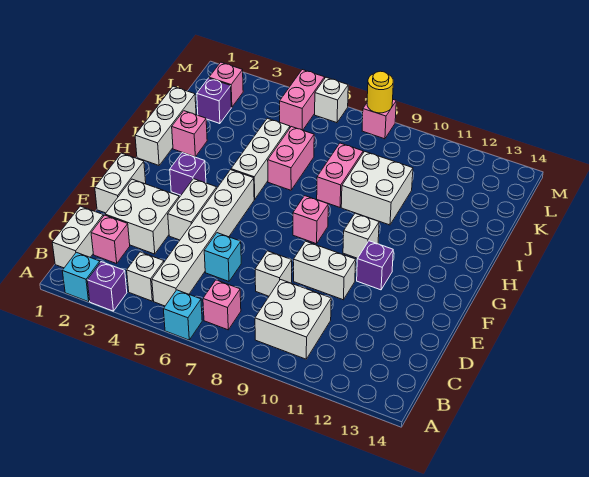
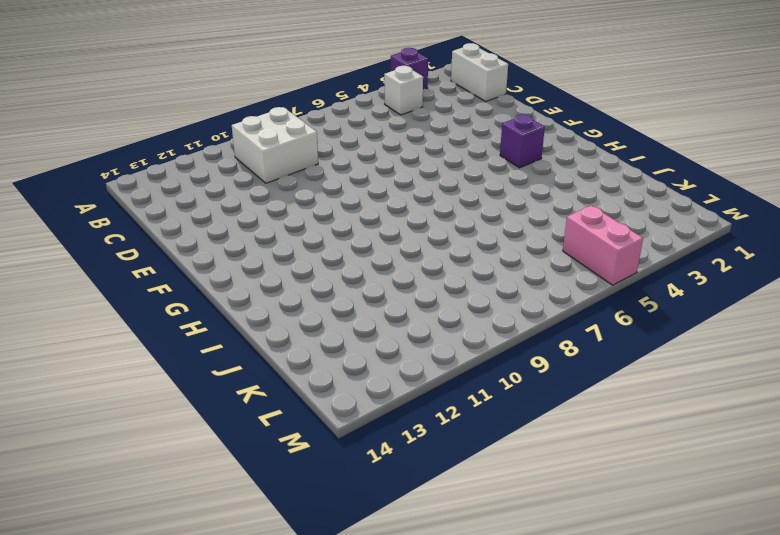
none -> cyan brick A2 level 1
none -> cyan brick A6 level 1
none -> white brick B5:G5 level 1
none -> pink brick B7 level 1

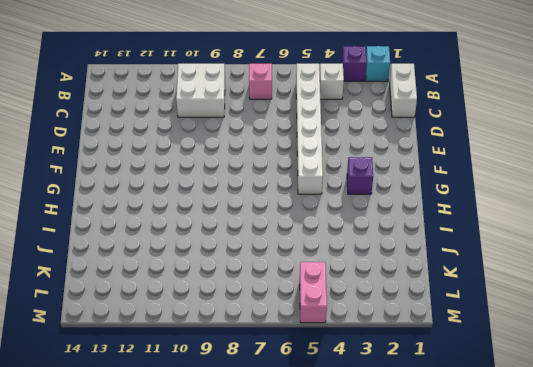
none -> cyan brick A6 level 1
none -> pink brick C2 level 1
none -> white brick D2:E3 level 1
none -> cyan brick D6 level 1

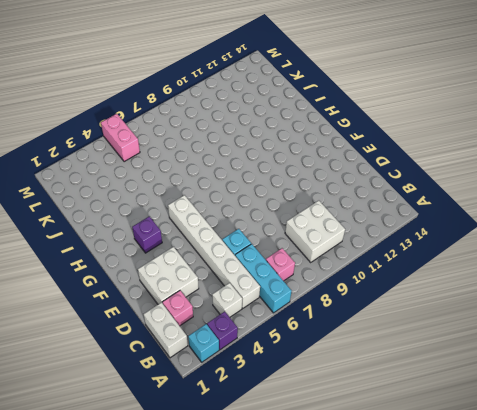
cyan brick A6:C6 level 1 -> cyan brick A6 level 1
none -> white brick D8 level 1
none -> white brick E1:F1 level 1
none -> white brick E4:F4 level 1
none -> white brick E9:E10 level 1

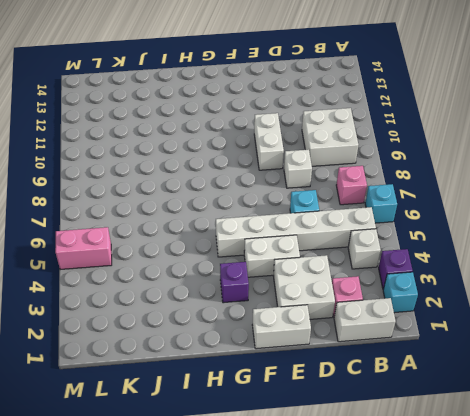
none -> purple brick F11 level 1
none -> pink brick G8 level 1
none -> white brick G10 level 1
none -> white brick H1:J1 level 1

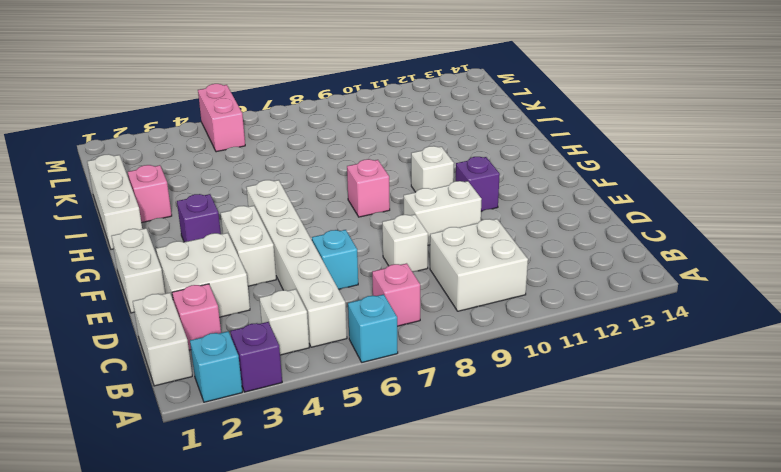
none -> white brick H5:J5 level 1
none -> pink brick I6:J6 level 1
none -> pink brick I8:J8 level 1
none -> white brick I9:J10 level 1

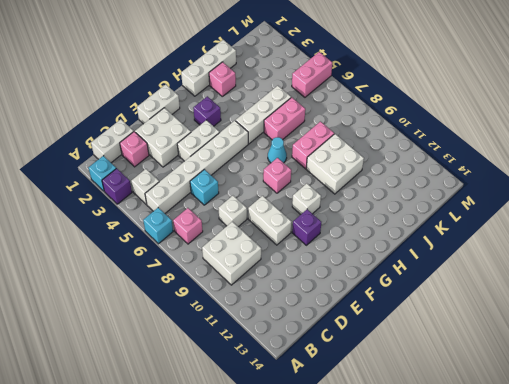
cyan cone H7 level 1 -> none
none -> purple brick K2 level 1
none -> pink brick L2 level 1
none -> white brick M6 level 1
none -> pink brick M8 level 1

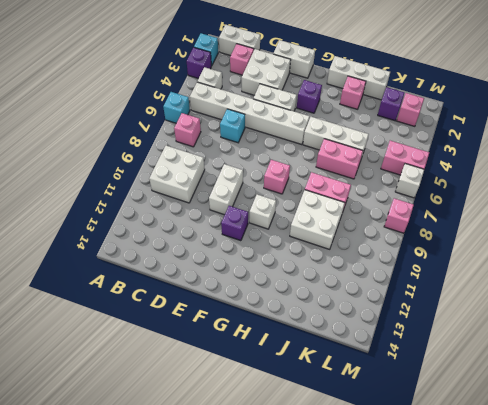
none -> white brick D8 level 1
none -> yellow round brick M8 level 2

